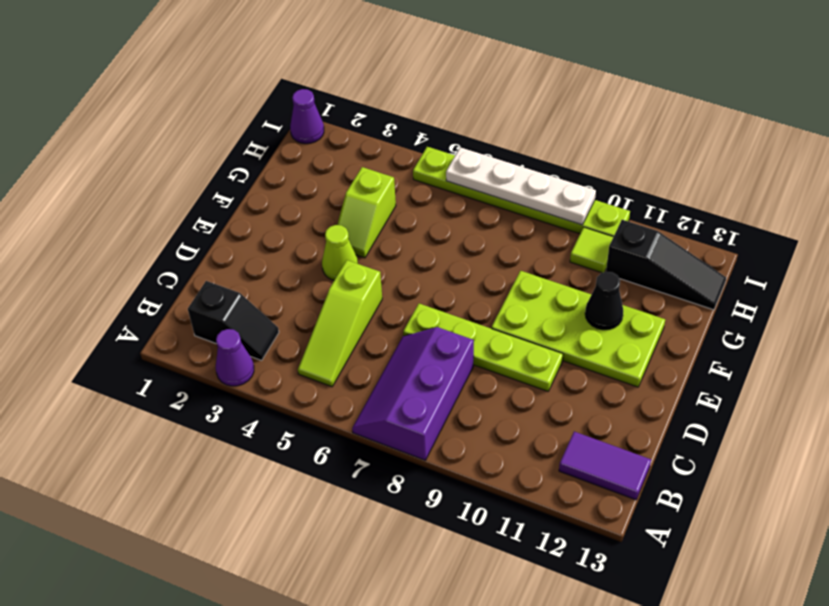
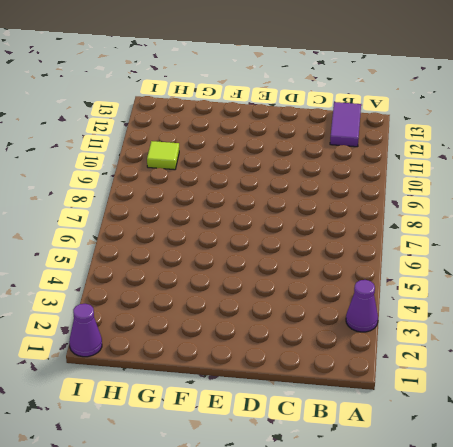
none -> purple slope A7:C8 level 1 top 8
none -> black slope B2:B3 level 1 top 2
none -> lime slope B5:D5 level 1 top D

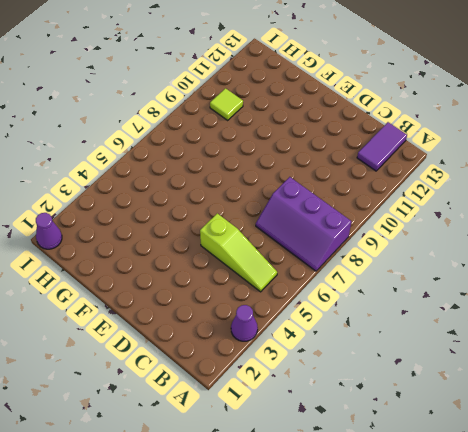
none -> black slope B2:B3 level 1 top 2
none -> lime plate D7:D10 level 1
none -> lime cone E4 level 1

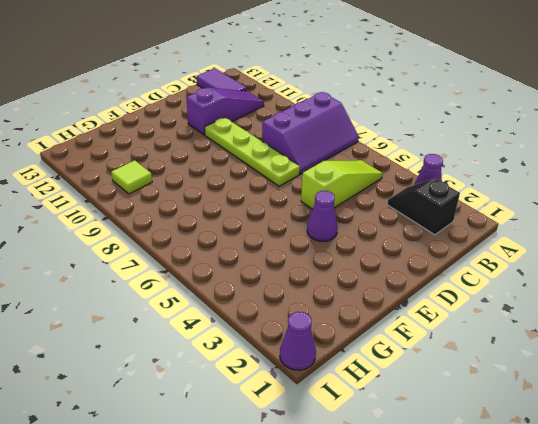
purple slope B11:D11 level 1 top D -> none
purple cone E4 level 1 -> lime cone E4 level 1
none -> lime plate E9:F12 level 1
none -> lime slope F4:G4 level 1 top G
none -> black slope H11:H13 level 1 top 11

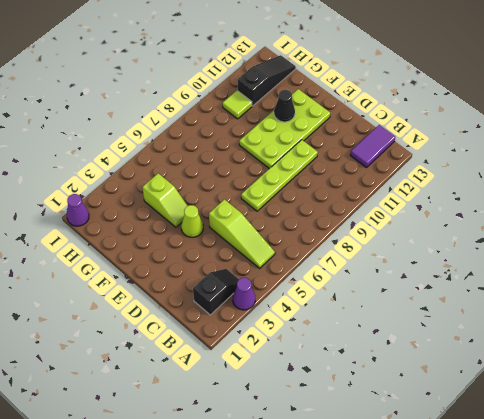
none -> purple slope A7:C8 level 1 top 8
none -> lime plate I5:I10 level 1
none -> white plate I6:I9 level 2

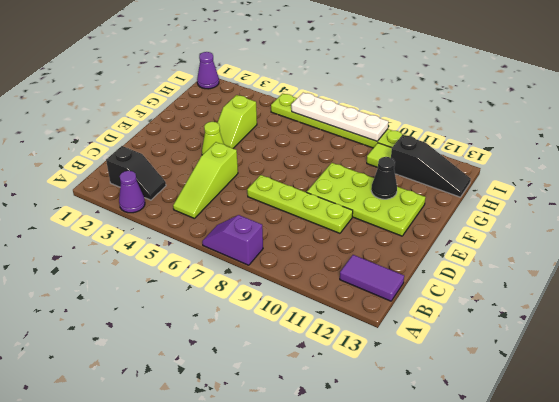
purple slope A7:A8 level 1 top 8 -> purple slope A7:C8 level 1 top 8

